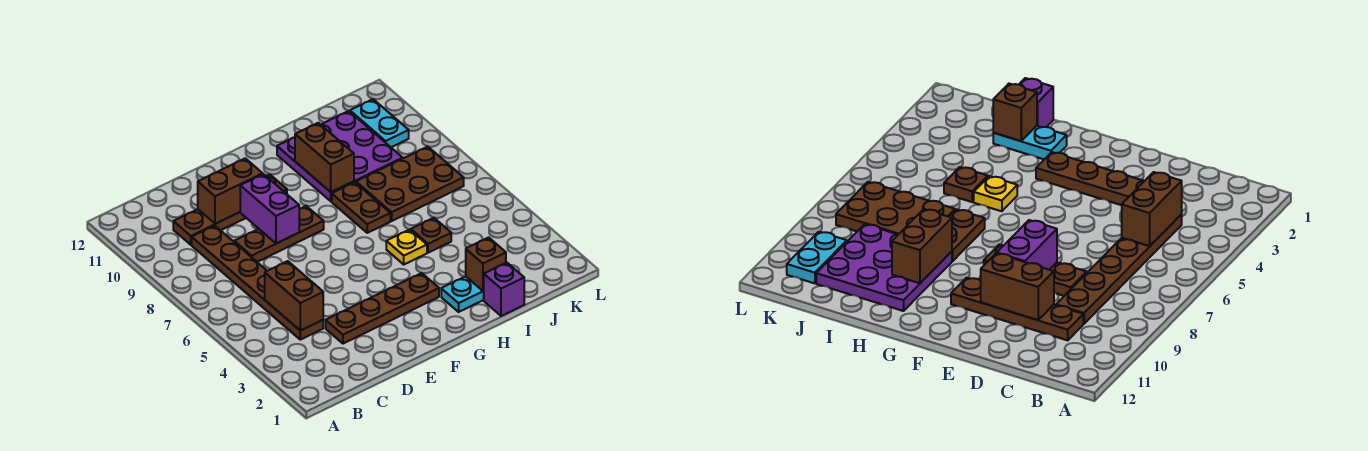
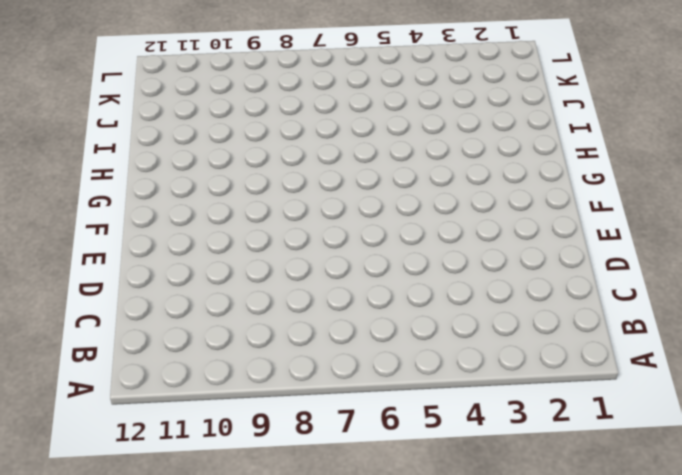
none -> brown plate C4:C9 level 1
none -> brown plate C10:F10 level 1
none -> brown plate D3:G3 level 1

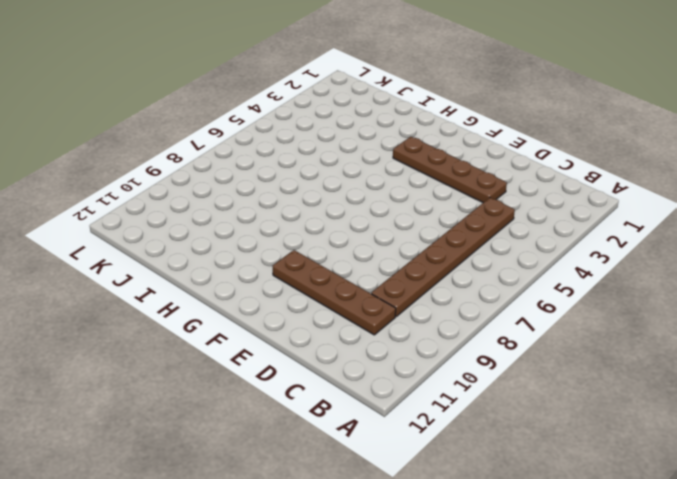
none -> brown plate D8:F8 level 1
none -> cyan plate H2:I2 level 1
none -> yellow plate H5 level 1

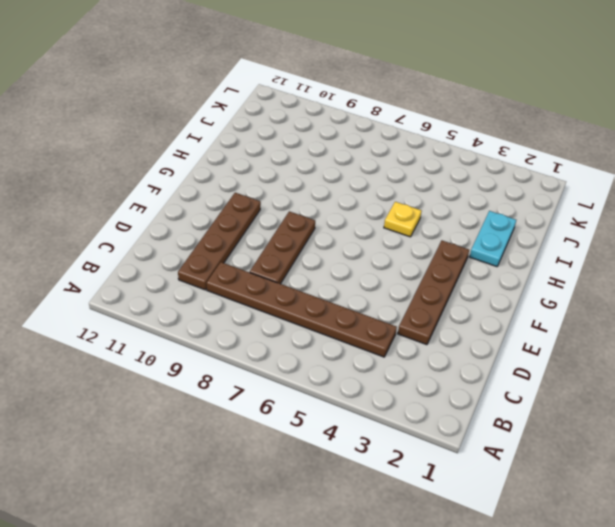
none -> brown plate H7:H8 level 1
none -> purple plate H9:J11 level 1
none -> purple brick I1 level 1

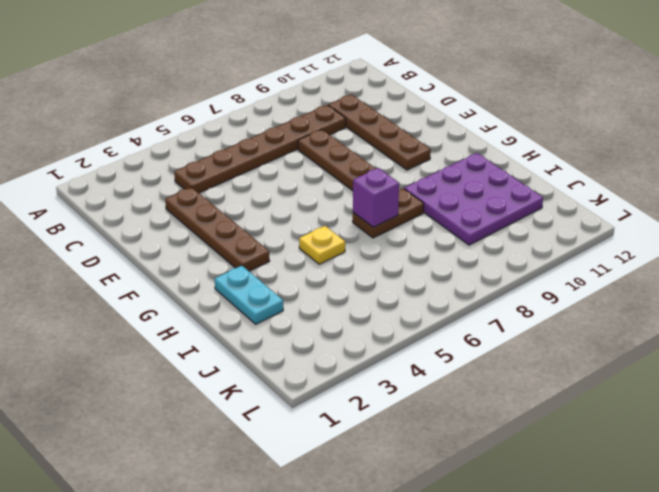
purple brick H7 level 2 -> purple brick I1 level 1
none -> brown plate I5 level 1
none -> brown plate I7:K8 level 1
none -> cyan plate K10:K11 level 1

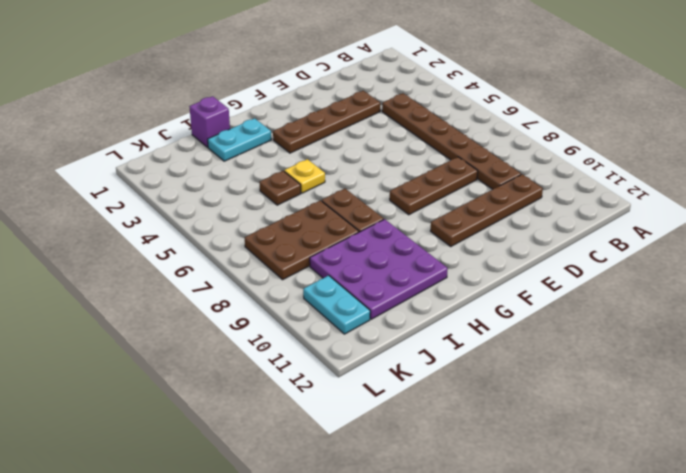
none -> brown brick C4:C5 level 2
none -> brown brick D10:E10 level 2
none -> purple brick E8:E9 level 2

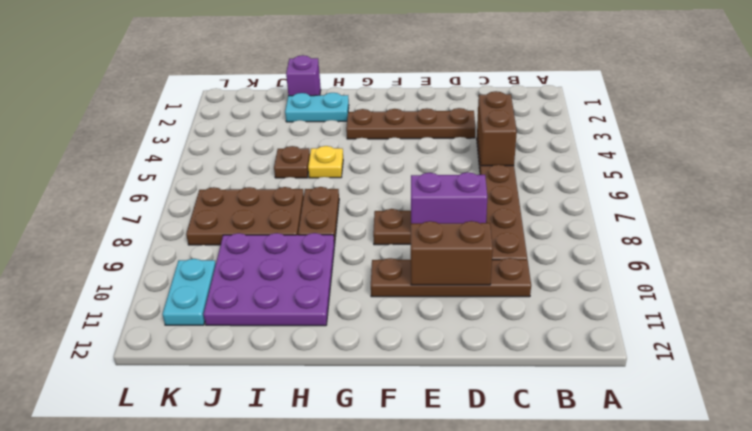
purple brick D8:E8 level 2 -> purple brick E8:E9 level 2
none -> brown brick H9:H10 level 2
none -> brown brick I2 level 2

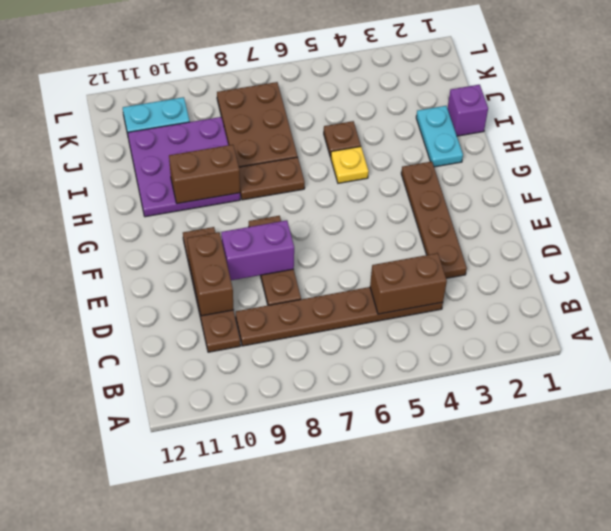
none -> brown brick I2 level 2

